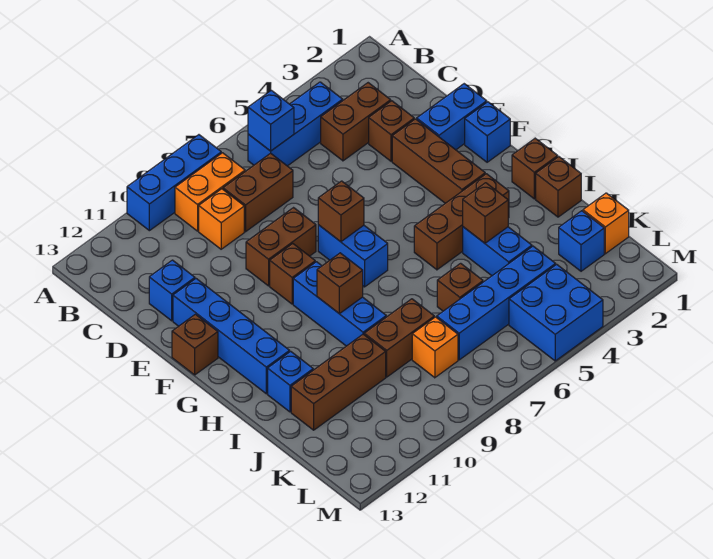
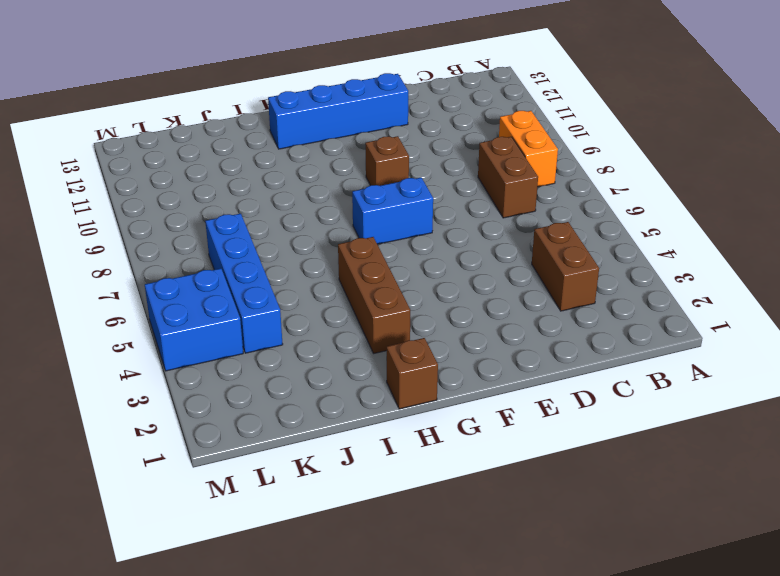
none -> blue brick A8:A10 level 1
none -> blue brick B4:B6 level 1
none -> orange brick C9 level 1
none -> brown brick D3 level 1

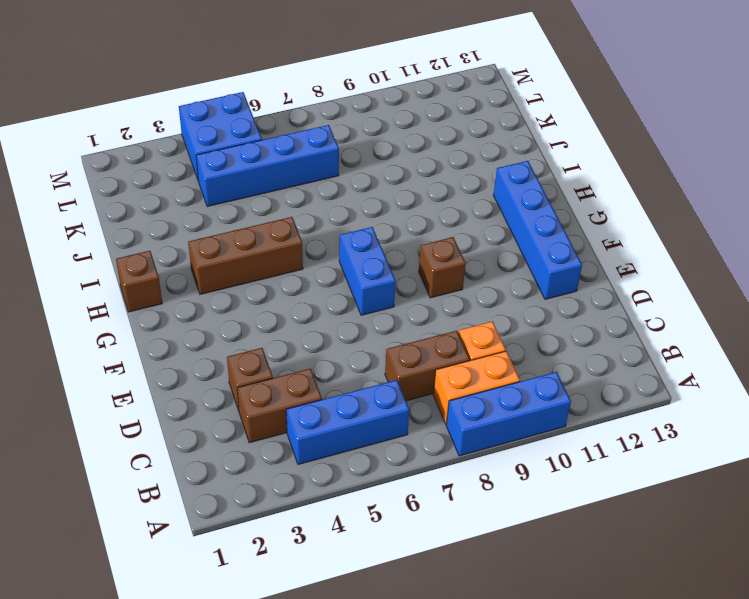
none -> blue brick D12 level 1
none -> blue brick E1:E2 level 1
none -> brown brick E3:G3 level 1
none -> brown brick E8:E9 level 1

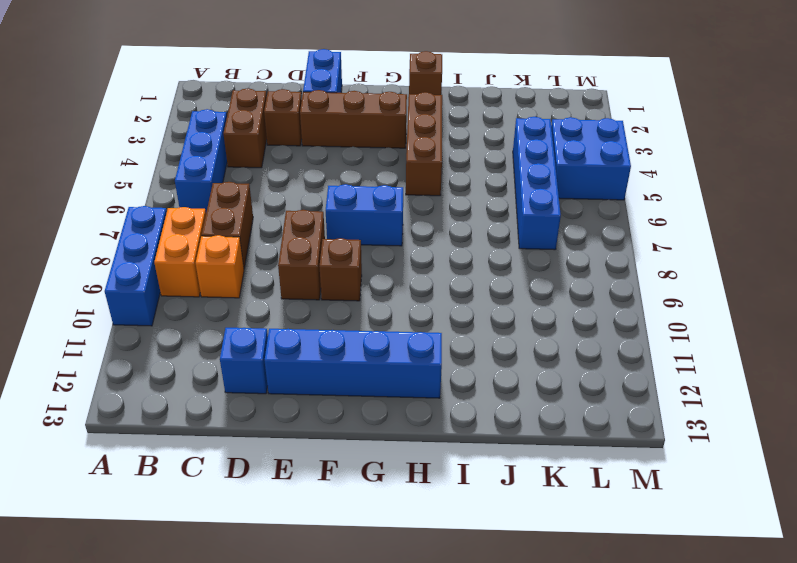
none -> blue brick F1 level 1
none -> brown brick F13 level 1
none -> blue brick G9:I9 level 1
none -> brown brick I1 level 1

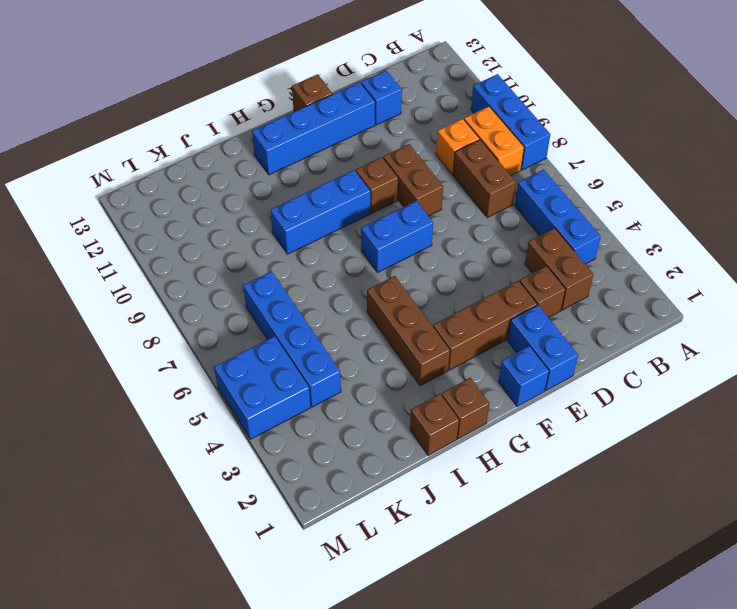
none -> blue brick I4:J4 level 1
none -> blue brick I12 level 1
none -> brown brick J6 level 1
none -> brown brick J8:J9 level 1

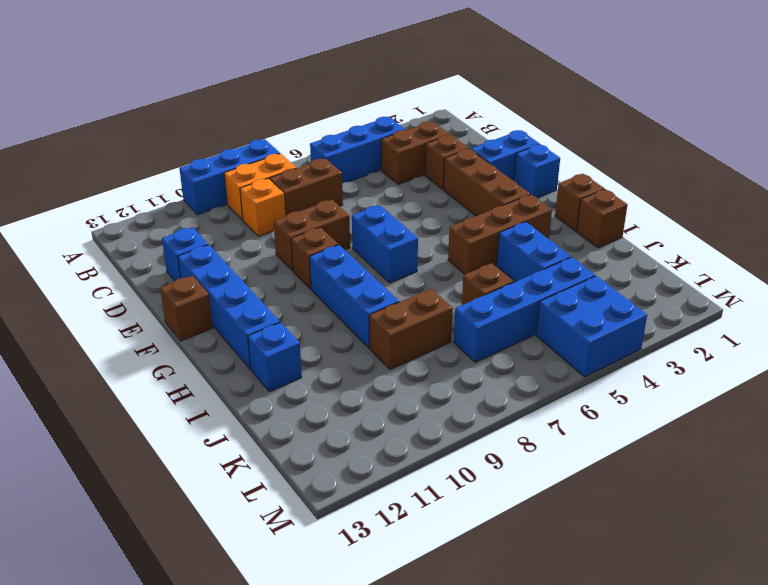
none -> brown brick J10:J12 level 1
none -> orange brick K1 level 1
none -> blue brick K2 level 1
none -> orange brick K8 level 1

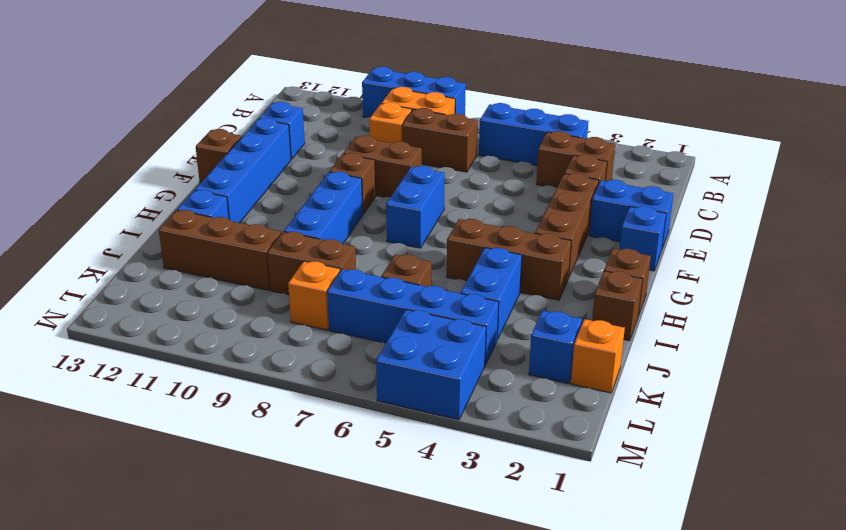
none -> blue brick B6 level 2
none -> brown brick F7 level 2
none -> brown brick H9 level 2
none -> brown brick I4 level 2

